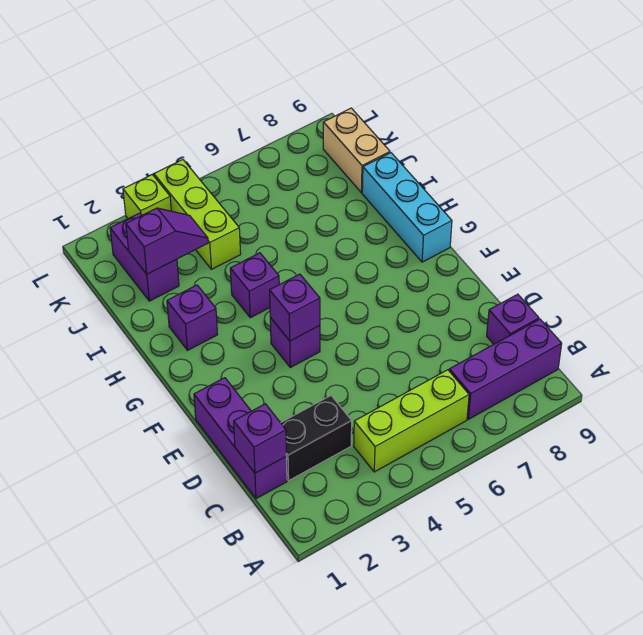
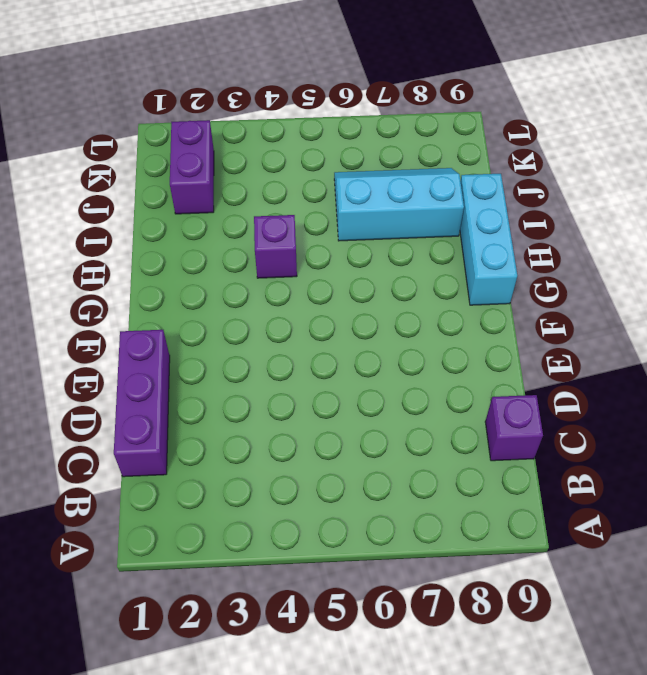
cyan slope I6:J8 level 1 top I -> none
none -> lime brick B4:B6 level 1
none -> purple brick B7:B9 level 1
none -> black brick C2:C3 level 1

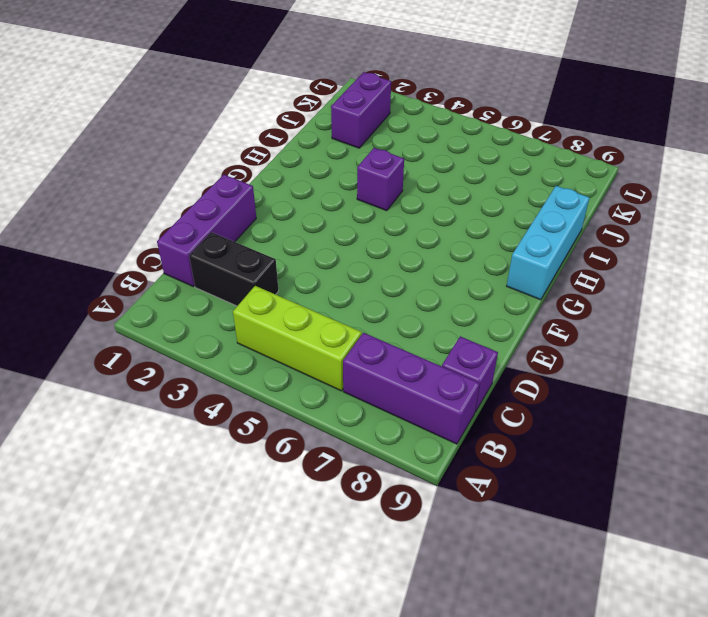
none -> purple brick F4 level 1
none -> purple brick H2 level 1
none -> lime brick J4:L4 level 1

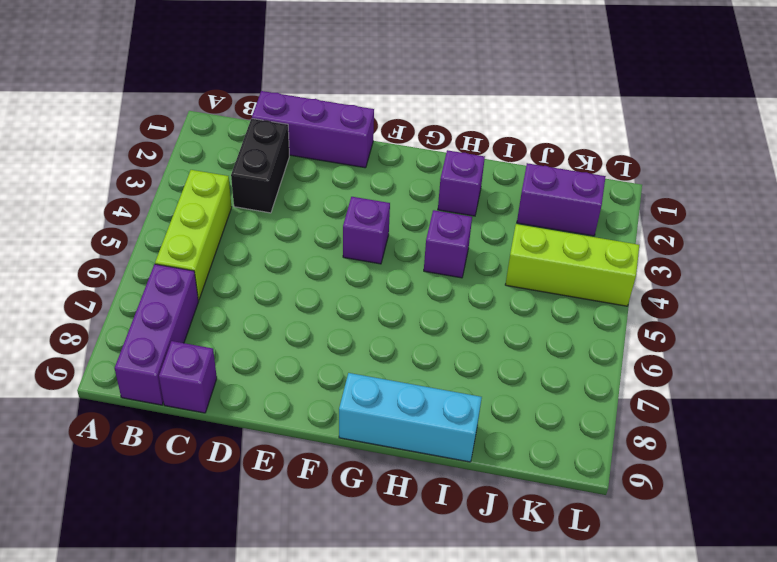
none -> tan brick J9:K9 level 1
none -> lime brick L3 level 1
none -> purple brick C1 level 2

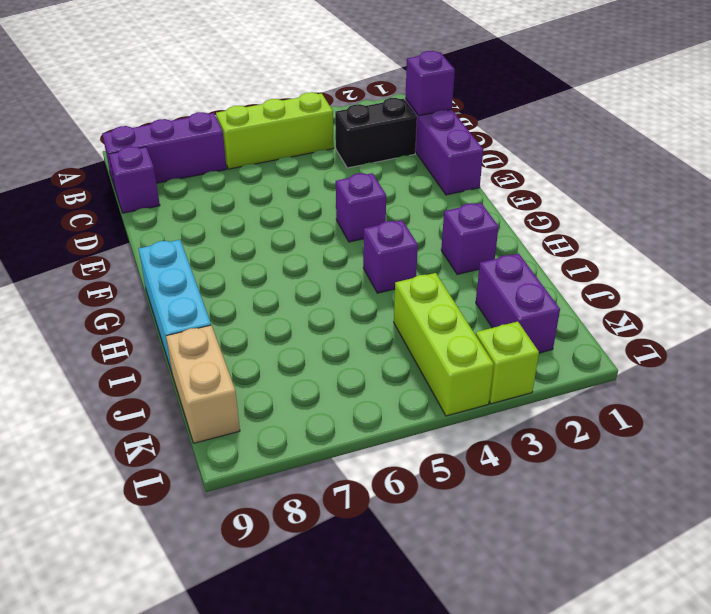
none -> purple brick F4 level 2
none -> purple slope J2:J3 level 2 top 2

